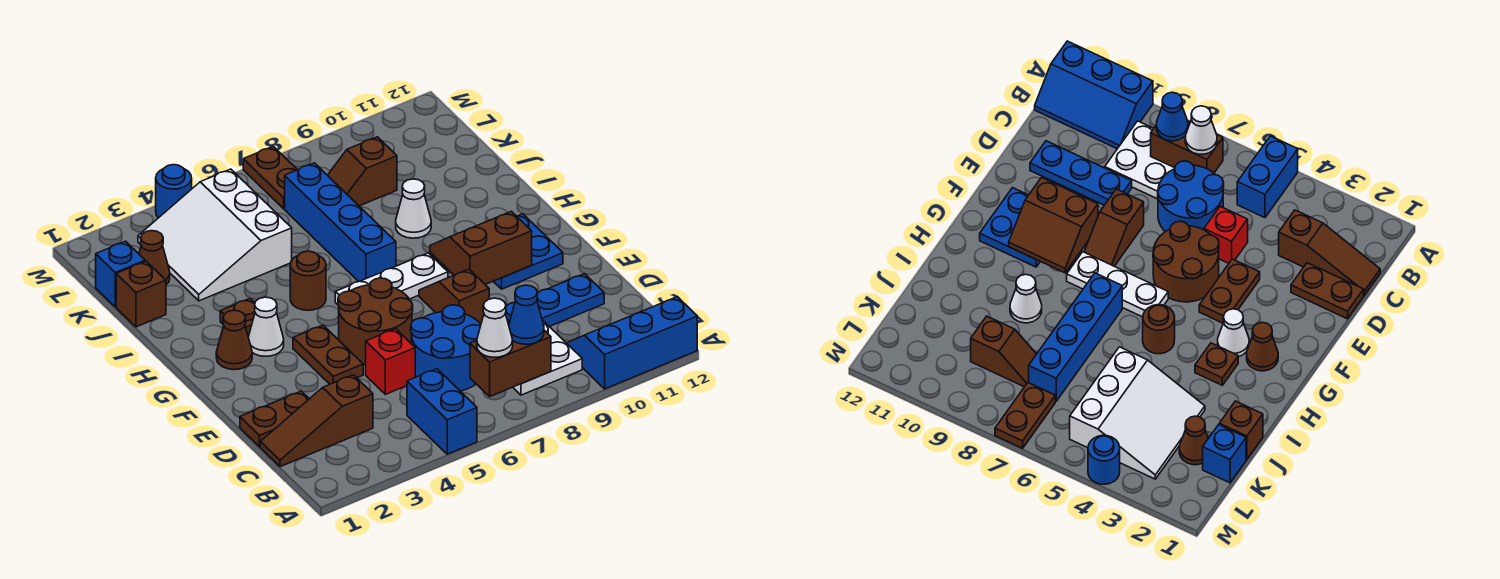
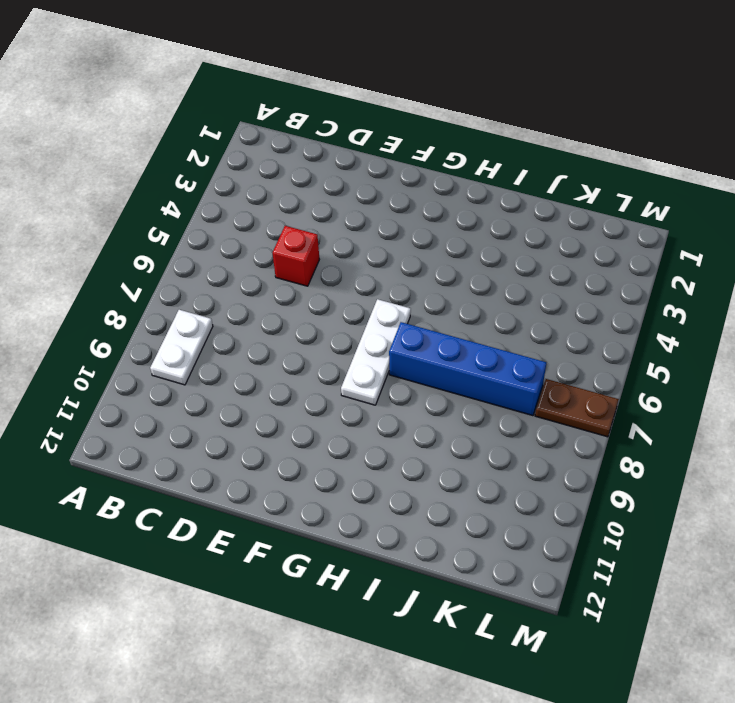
white plate B8:B9 level 1 -> white plate B8:C9 level 1
none -> blue brick A5:B5 level 1
none -> blue slope A10:B12 level 1 top A
none -> brown slope C1:C3 level 1 top 3
none -> blue round brick C6:D7 level 1

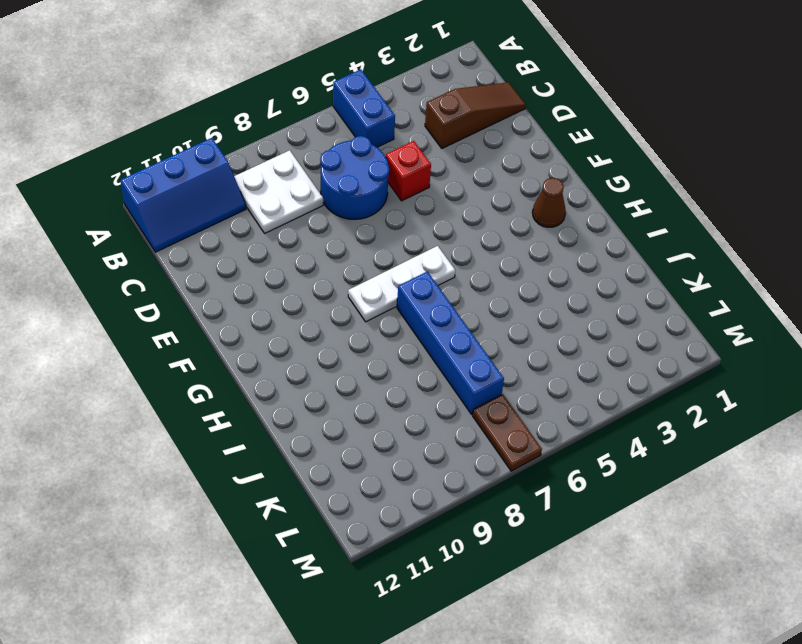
none -> brown plate D1:D2 level 1
none -> blue plate D9:D11 level 1
none -> brown plate E4:F4 level 1
none -> brown round brick E5:F6 level 1

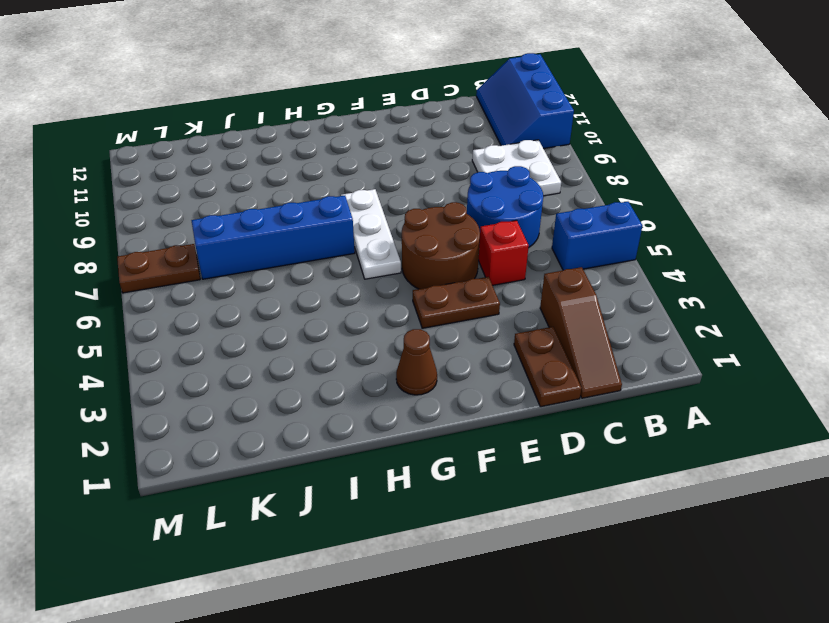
none -> blue plate D9:D11 level 1
none -> brown slope E8:F8 level 1 top E
none -> blue plate F10:G11 level 1
none -> white cone G3 level 1

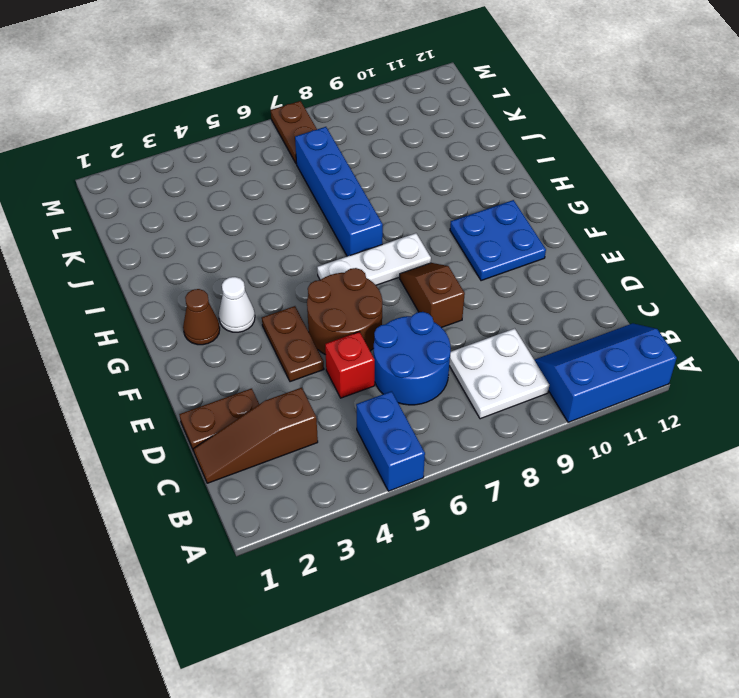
none -> blue plate D9:D11 level 1
none -> brown plate H3 level 1
none -> brown round brick H5 level 1
none -> white cone I9 level 1

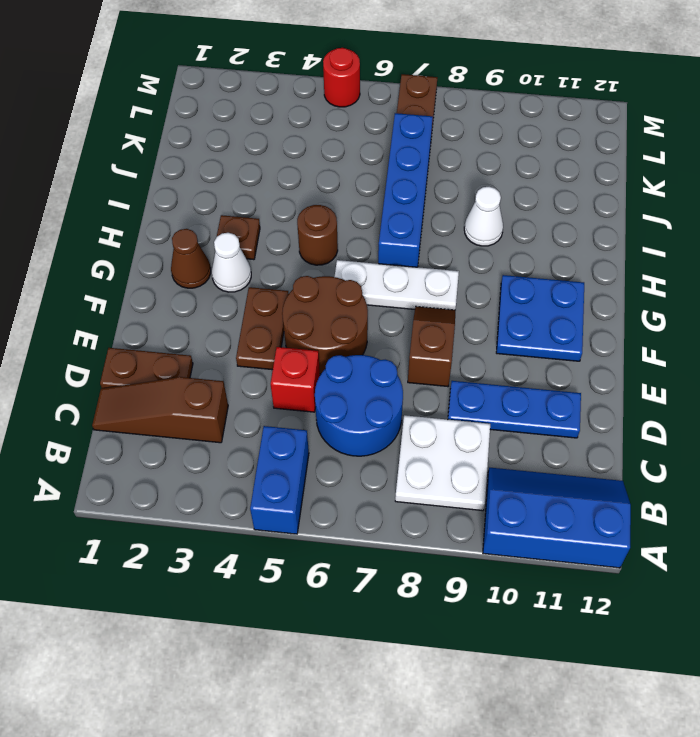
red round brick M5 level 1 -> none
none -> brown brick J1 level 1
none -> white slope J3:L5 level 1 top 5
none -> blue brick K1 level 1
none -> brown cone K2 level 1

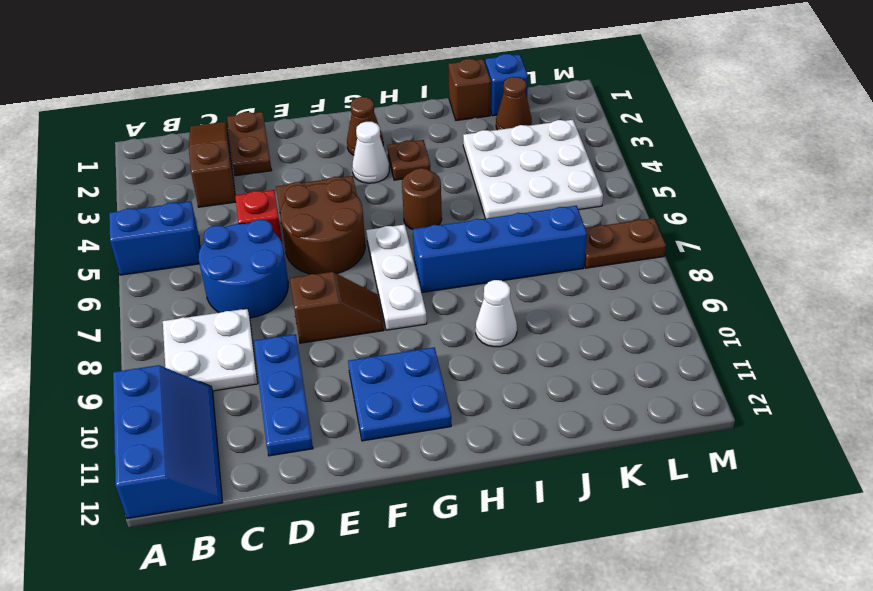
white plate J3:L5 level 1 -> white slope J3:L5 level 1 top 5
none -> brown slope K8:K9 level 1 top 9
none -> blue round brick M4 level 1
none -> brown brick B7:B8 level 2
none -> brown slope F9:G10 level 2 top F

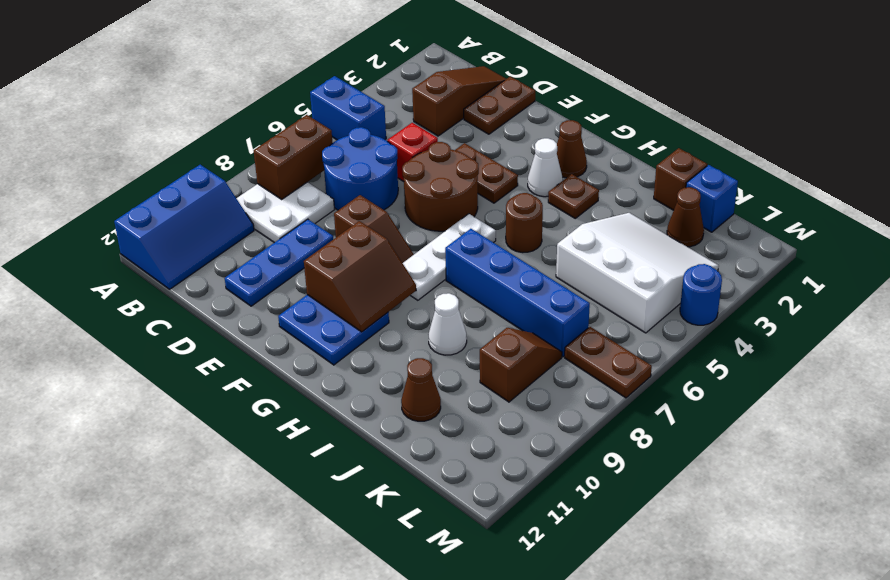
brown cone J11 level 1 -> none
none -> white cone B7 level 3
none -> blue cone B8 level 3

